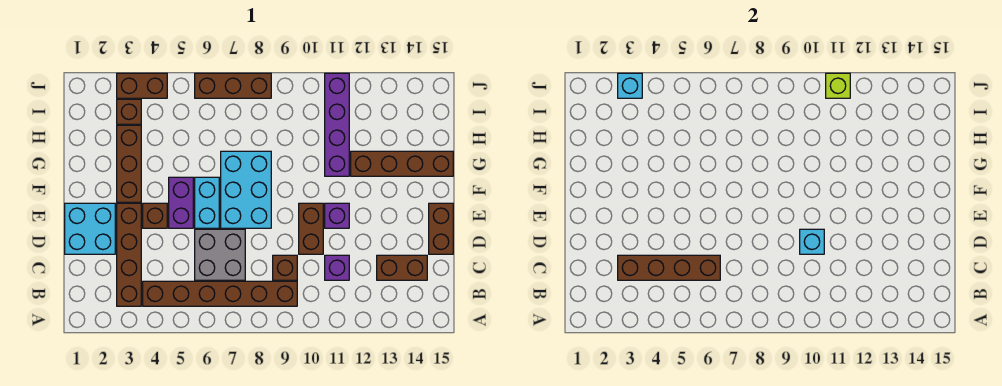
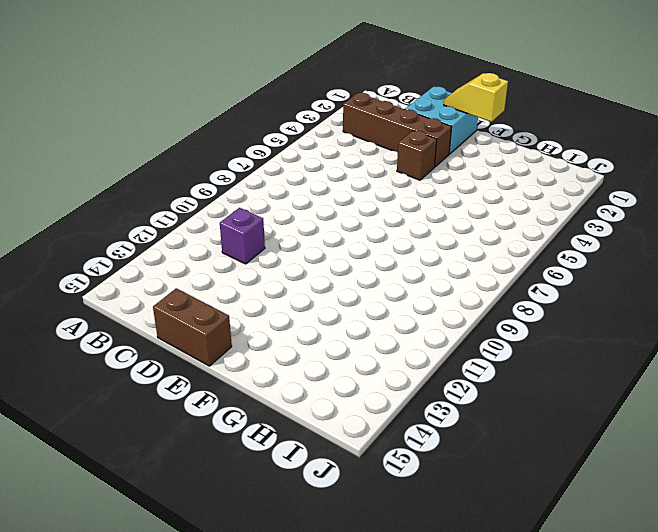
yellow slope E1:F1 level 2 top F -> none
none -> brown brick B4:B9 level 1
none -> grey brick C6:D7 level 1
none -> brown brick C9 level 1

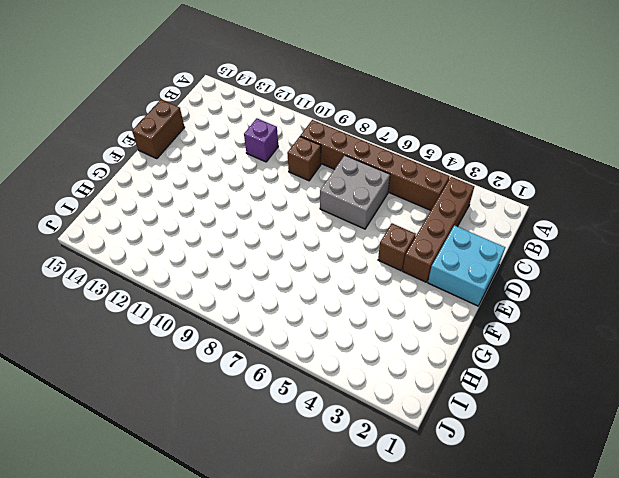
none -> brown brick C13:C14 level 1
none -> brown brick D10:E10 level 1
none -> purple brick E5:F5 level 1

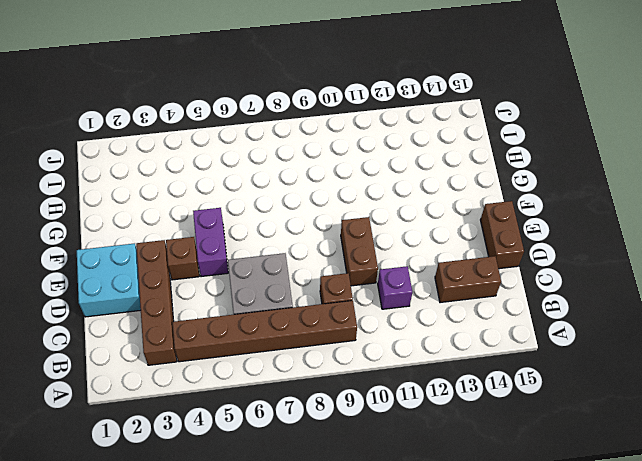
none -> cyan brick E6:F6 level 1
none -> cyan brick E7:G8 level 1
none -> purple brick E11 level 1

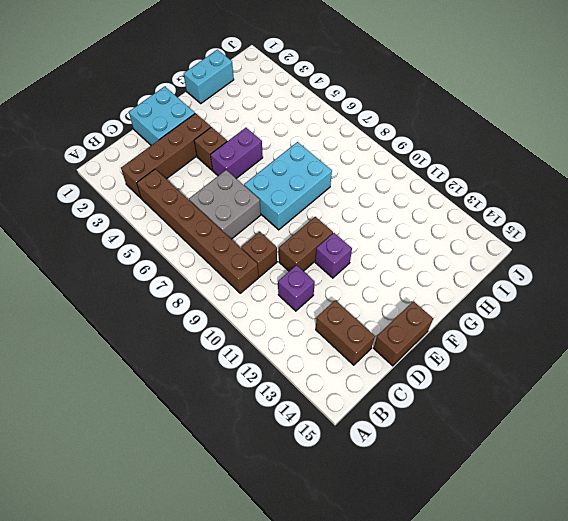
cyan brick G1:H1 level 1 -> cyan brick E6:F6 level 1
none -> brown brick F3:H3 level 1
none -> purple brick G11:J11 level 1
none -> brown brick G12:G15 level 1

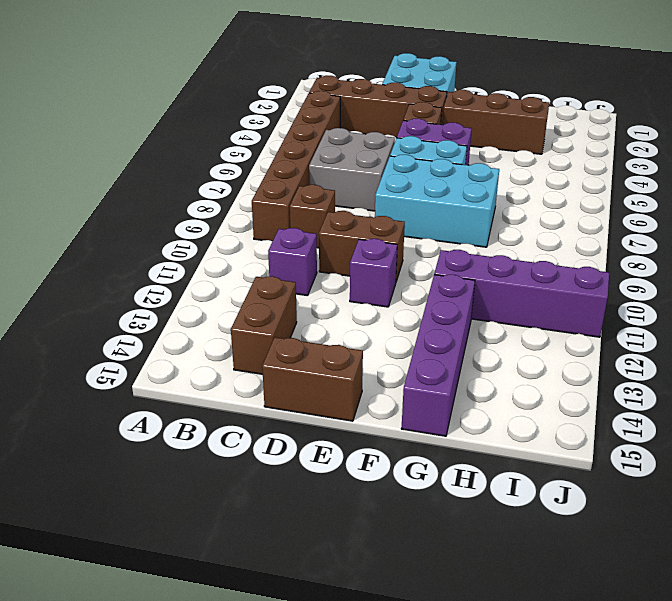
purple brick G12:G15 level 1 -> brown brick G12:G15 level 1
none -> brown brick I3 level 1
none -> brown brick J3:J4 level 1
none -> brown brick J6:J8 level 1

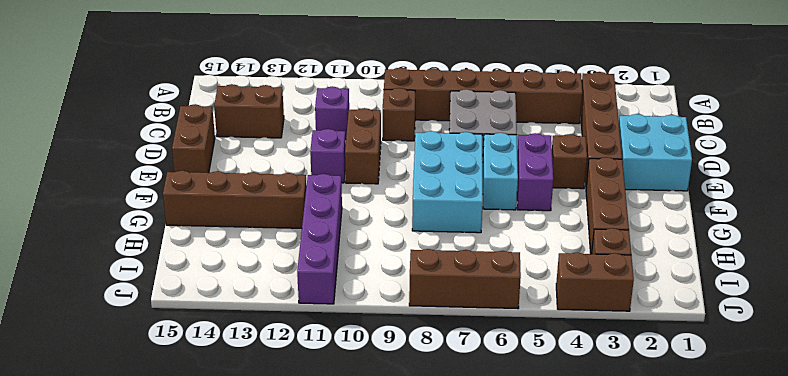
none -> brown brick C3:C6 level 2
none -> cyan brick D10 level 2
none -> cyan brick J3 level 2

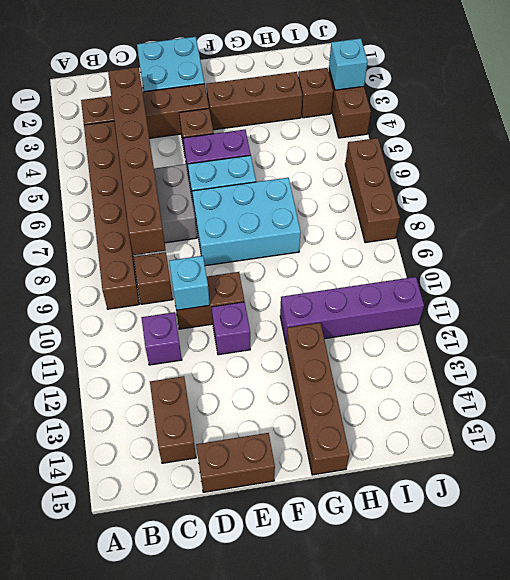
brown brick C3:C8 level 2 -> brown brick C3:C6 level 2
none -> lime brick J11 level 2

